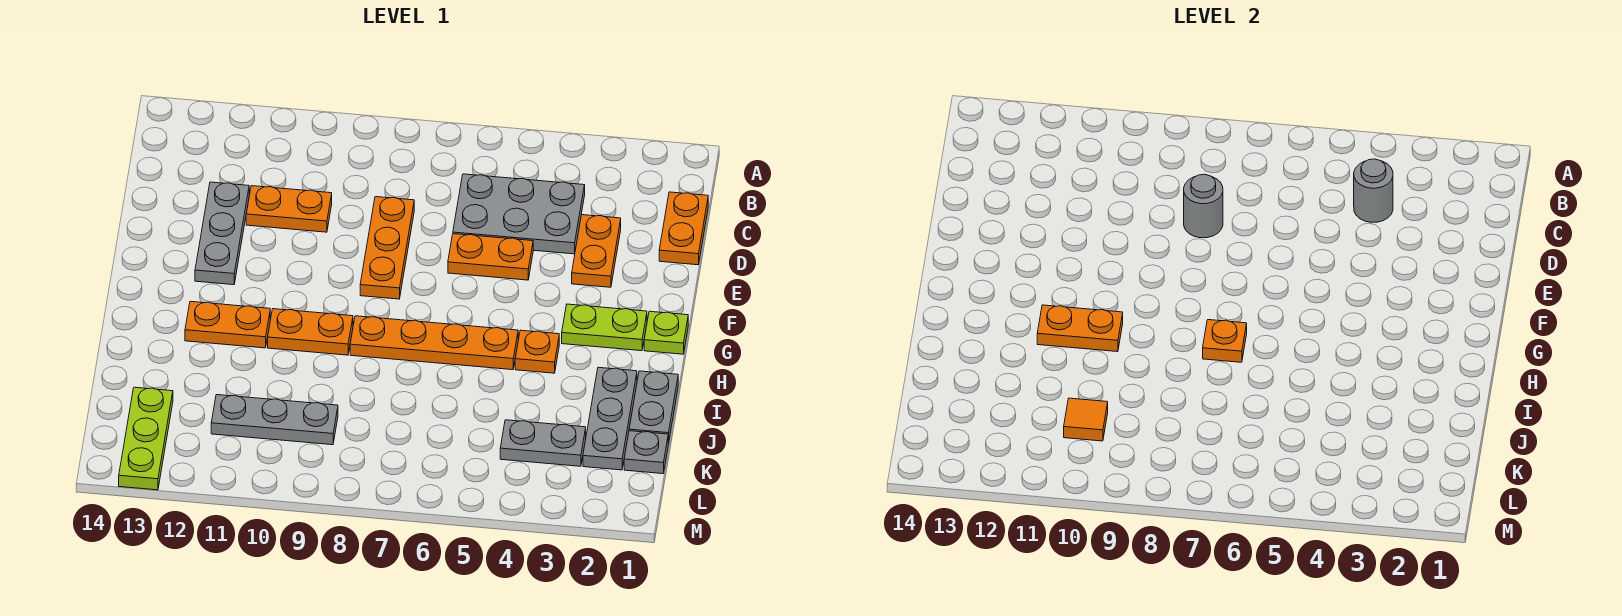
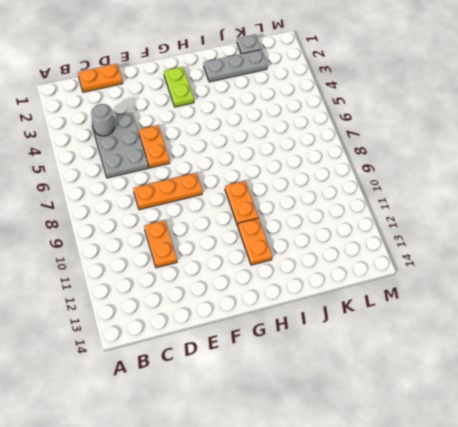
none -> orange plate D3:E3 level 1
none -> grey plate D12:F12 level 1
none -> lime plate G1 level 1

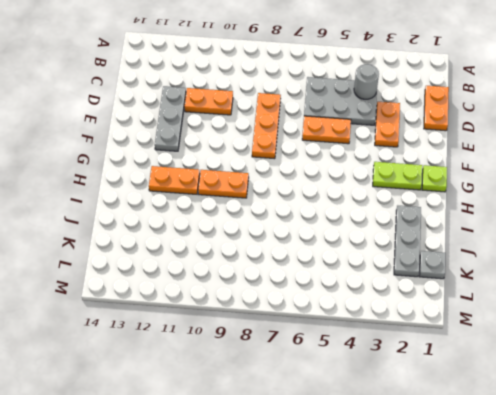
none -> orange plate H4 level 1
none -> orange plate H5:H8 level 1
none -> grey plate I1:J1 level 1

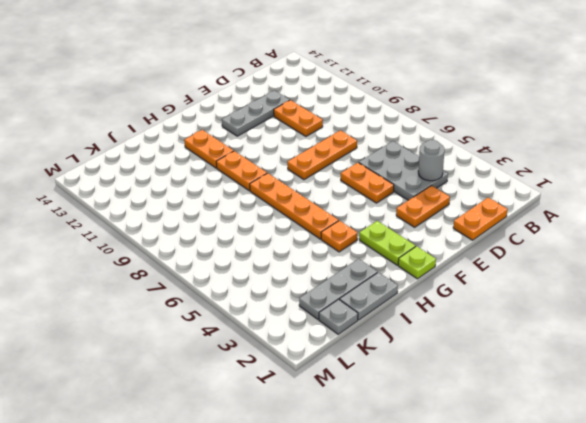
none -> grey plate K3:K4 level 1
none -> grey plate K9:K11 level 1
none -> lime plate K13:M13 level 1

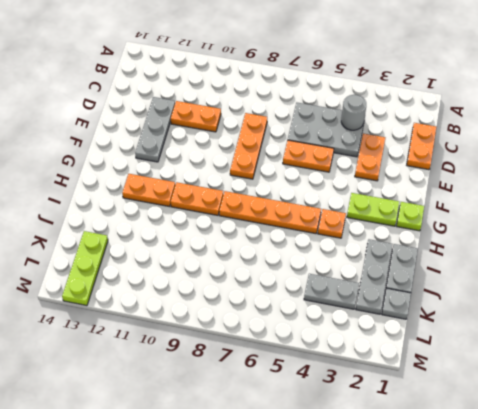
none -> grey plate K9:K11 level 1
none -> grey round brick D8 level 2
none -> orange plate H7 level 2

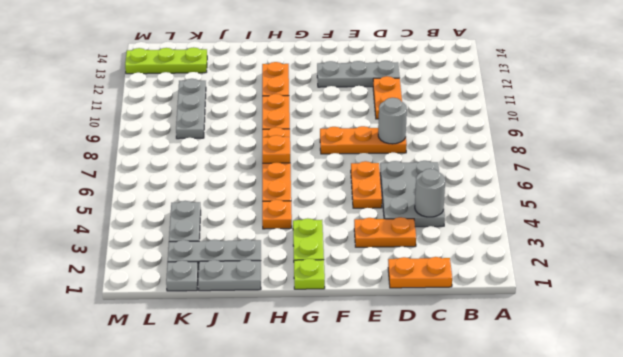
none -> orange plate H10:H11 level 2
none -> orange tile K10 level 2

